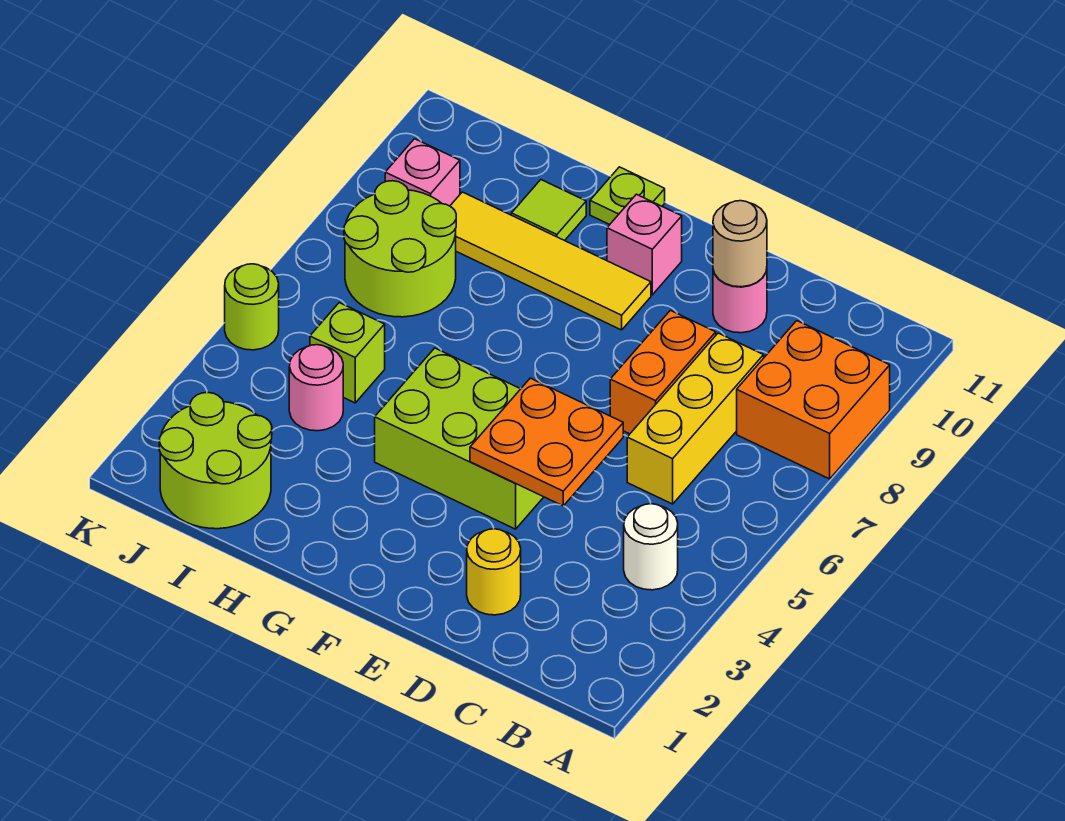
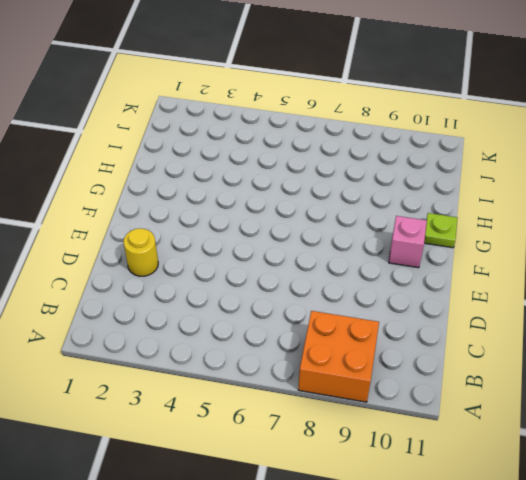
none -> white round brick B4 level 1
none -> yellow brick C6:C8 level 1
none -> orange brick D7:D8 level 1

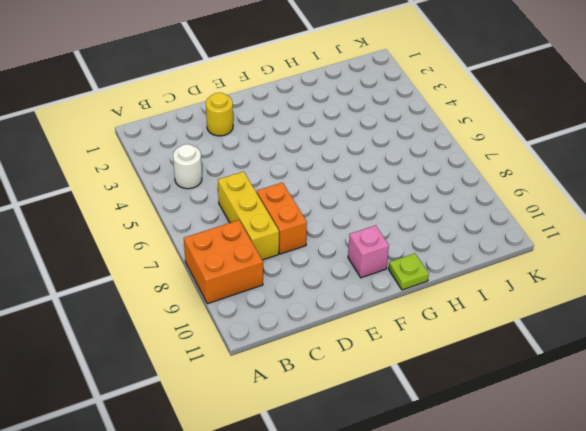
none -> pink round brick D10 level 1
none -> lime brick E4:G5 level 1
none -> yellow tile F9:I9 level 1

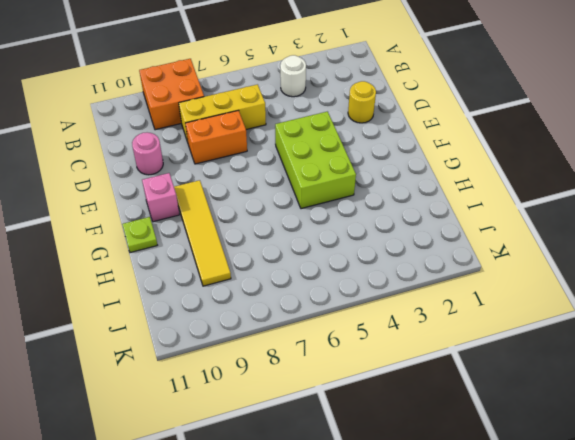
none -> lime tile H10 level 1
none -> lime round brick I1:J2 level 1
none -> pink round brick I4 level 1

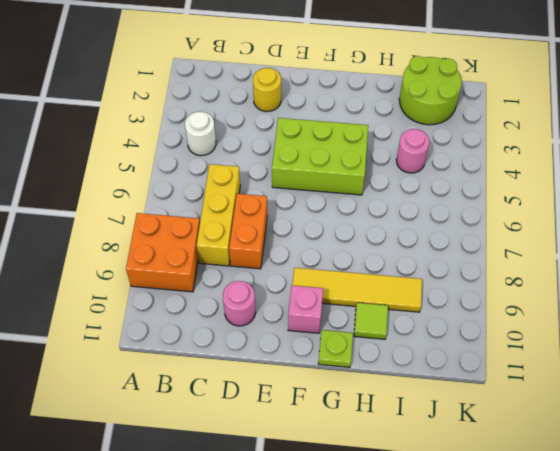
none -> lime brick I5 level 1
none -> lime round brick I7:J8 level 1
none -> pink brick J9 level 1

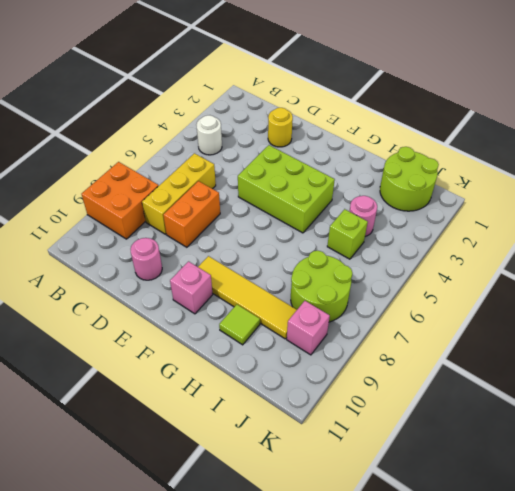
none -> lime plate G11 level 1
none -> lime round brick K5 level 1
none -> orange plate D4:E5 level 2

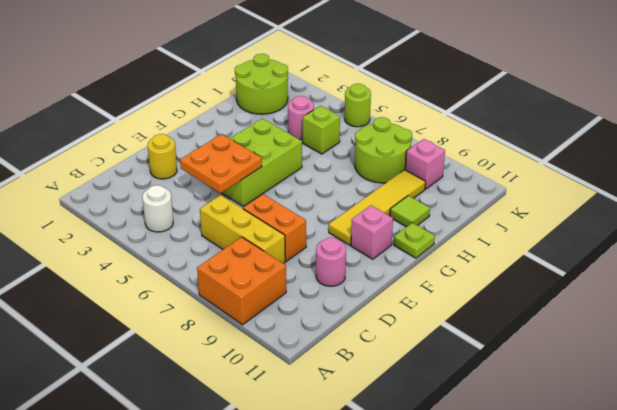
none -> tan round brick D10 level 2

